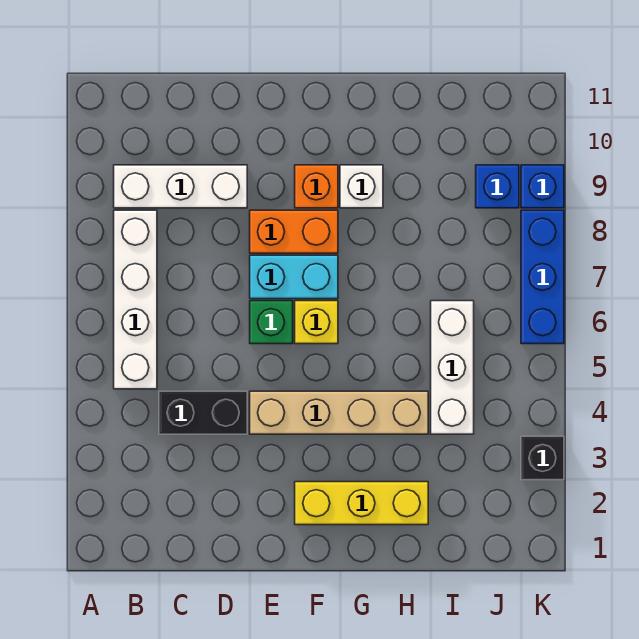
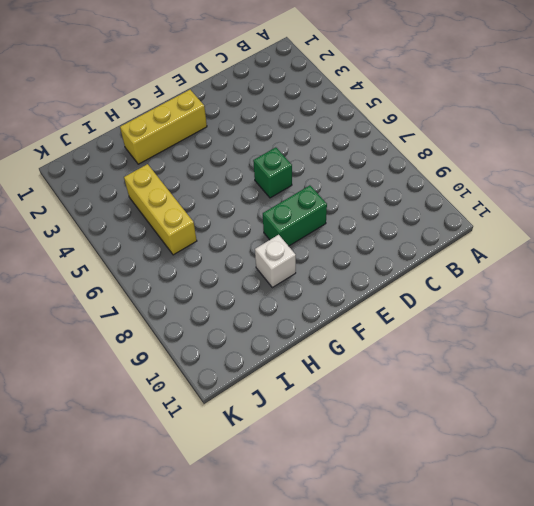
green brick E8:F8 level 1 -> orange brick E8:F8 level 1
yellow brick I4:I6 level 1 -> white brick I4:I6 level 1
none -> white brick B5:B8 level 1
none -> white brick B9:D9 level 1
none -> black brick C4:D4 level 1

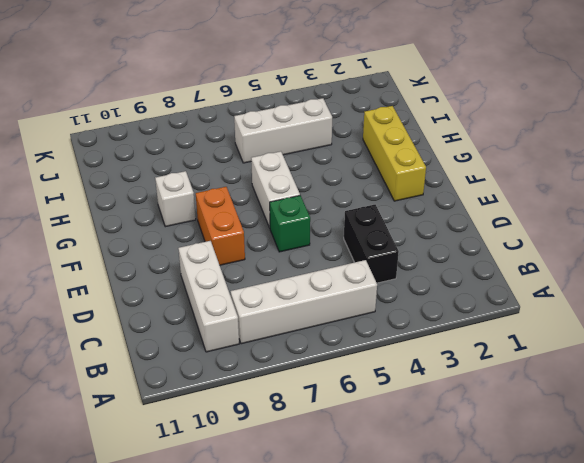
white brick F6:G6 level 1 -> yellow brick F6 level 1
none -> tan brick E4:H4 level 1
none -> cyan brick E7:F7 level 1
none -> orange brick F9 level 1

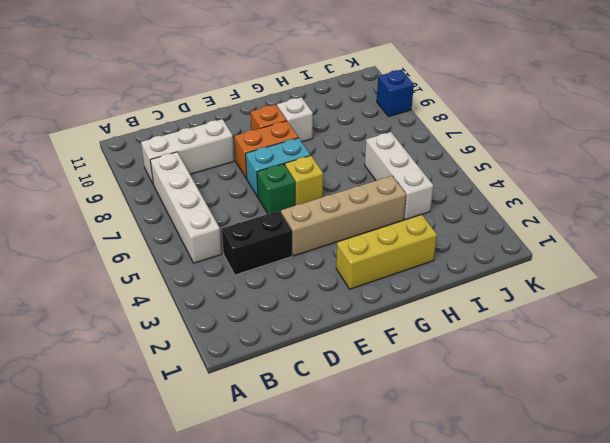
none -> blue brick J9 level 1
none -> black brick K3 level 1
none -> blue brick K6:K8 level 1

